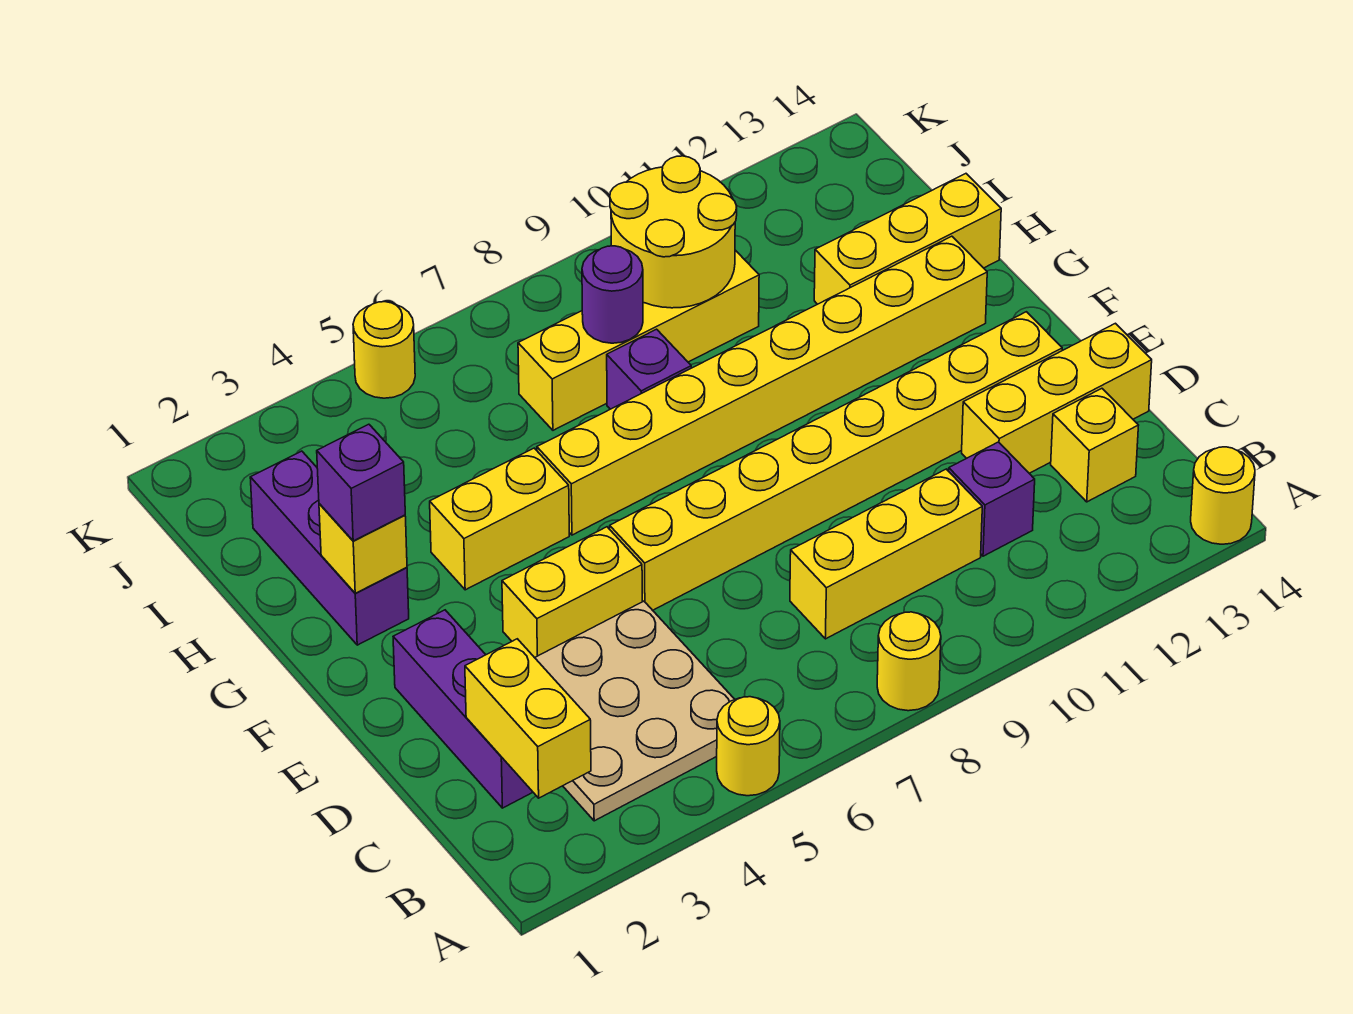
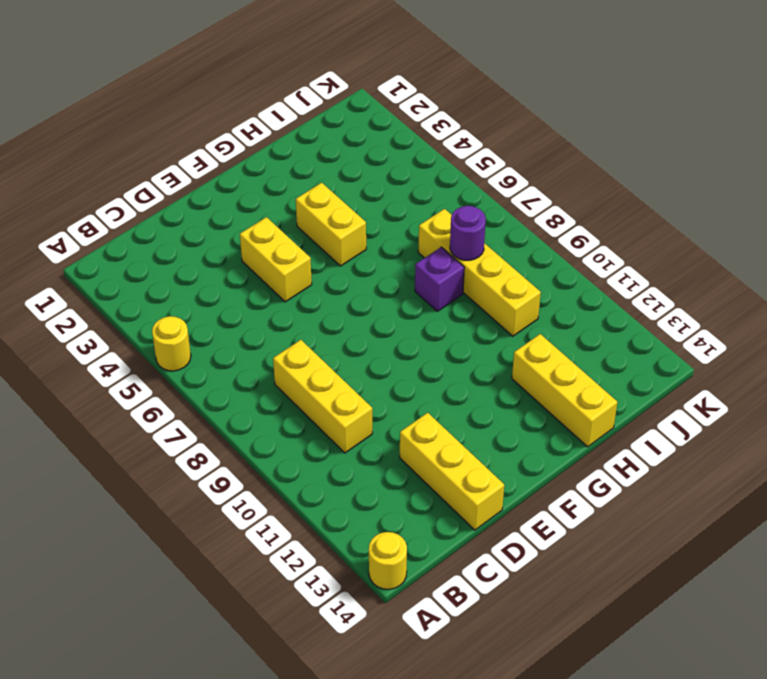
none -> yellow round brick A8 level 1
none -> tan plate B3:D5 level 1
none -> purple brick C2:E2 level 1

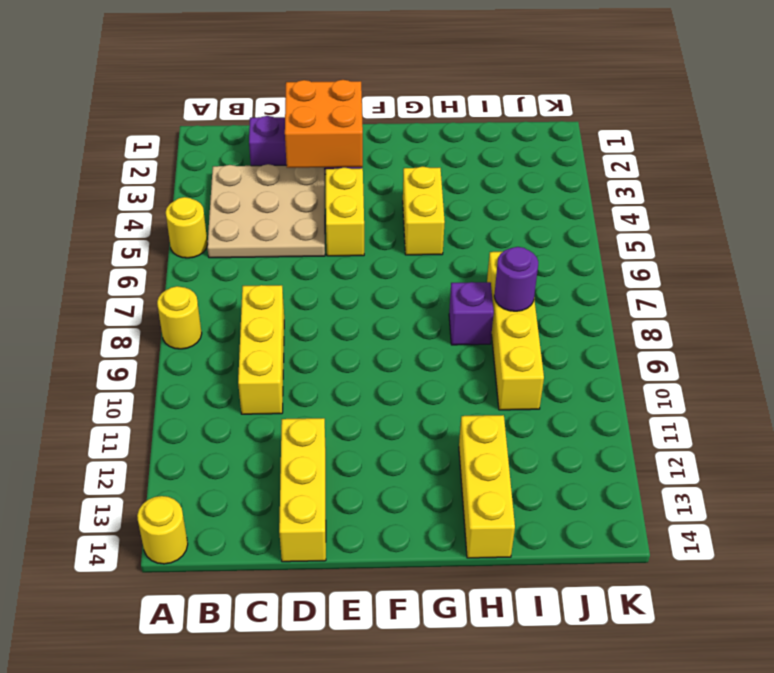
orange brick D2:E3 level 2 -> none
none -> purple brick C11 level 1
none -> yellow brick C13 level 1
none -> yellow brick E6:E13 level 1

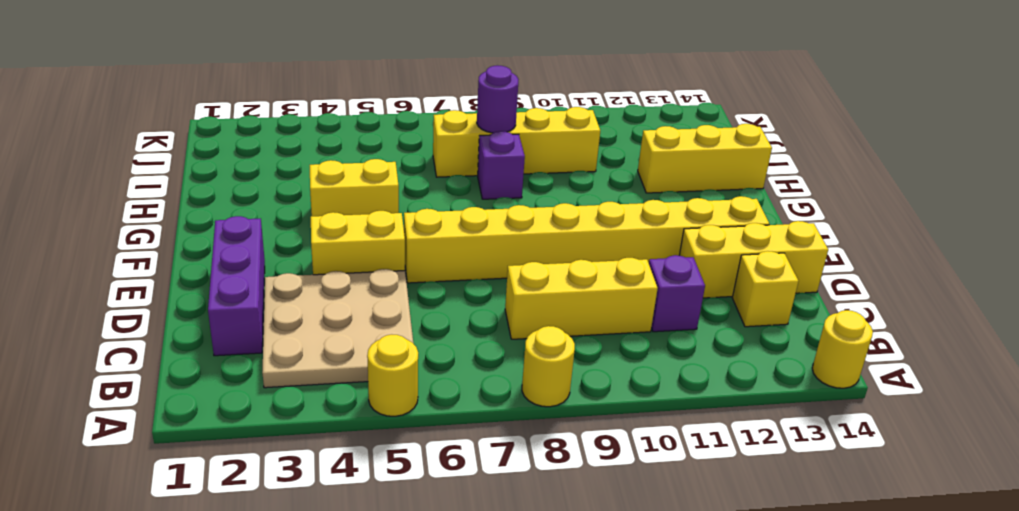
none -> purple brick G2:I2 level 1
none -> yellow brick G6:G13 level 1
none -> yellow round brick K5 level 1

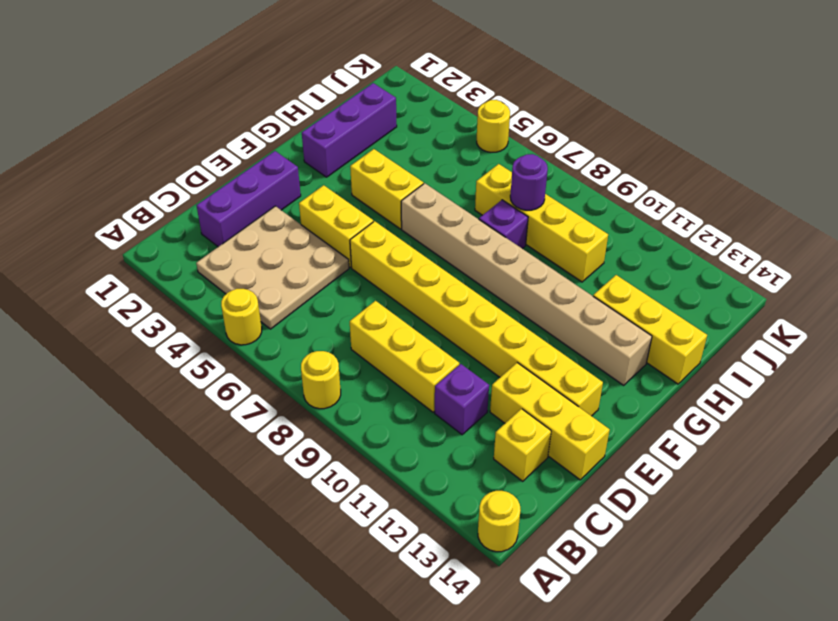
tan brick G6:G13 level 1 -> yellow brick G6:G13 level 1
none -> yellow brick B2:C2 level 2
none -> yellow brick G2 level 2
none -> yellow round brick I9:J10 level 2

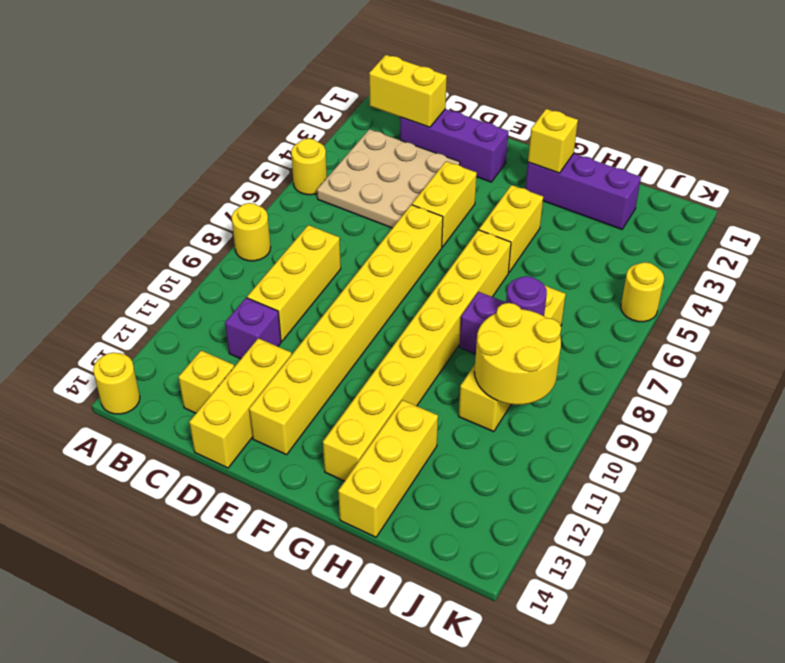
none -> purple brick G2 level 3

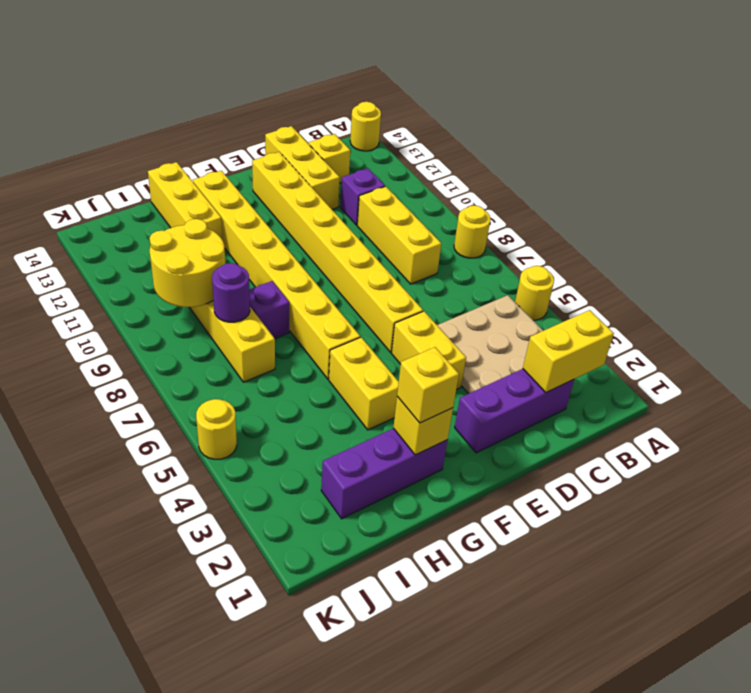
yellow brick G2 level 3 -> purple brick G2 level 3

